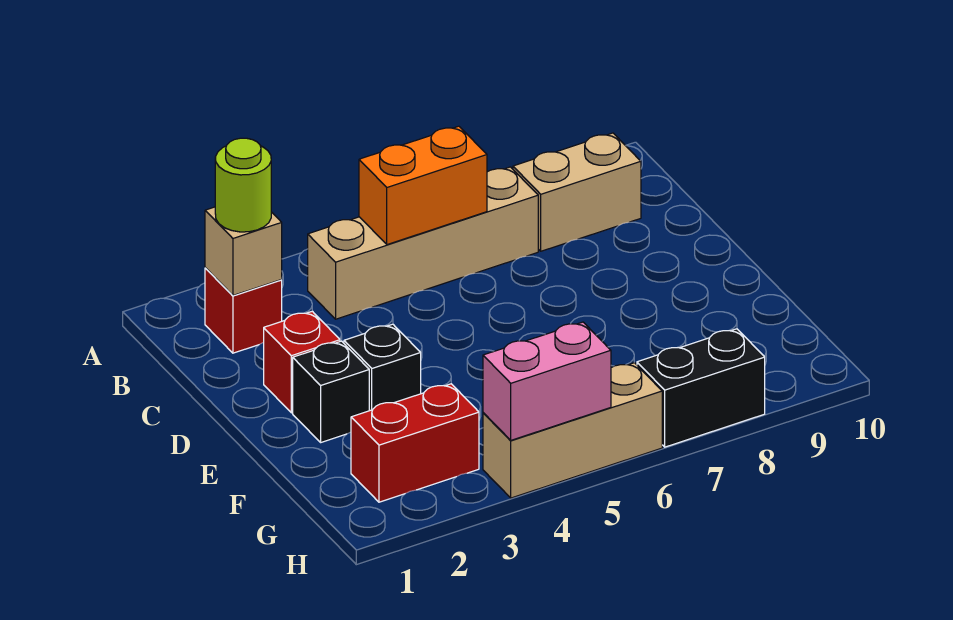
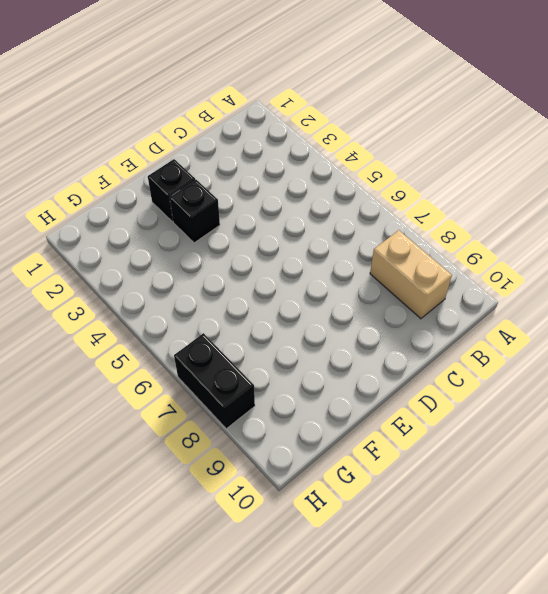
none -> red brick B2 level 1
none -> tan brick B4:B7 level 1
none -> red brick D2 level 1

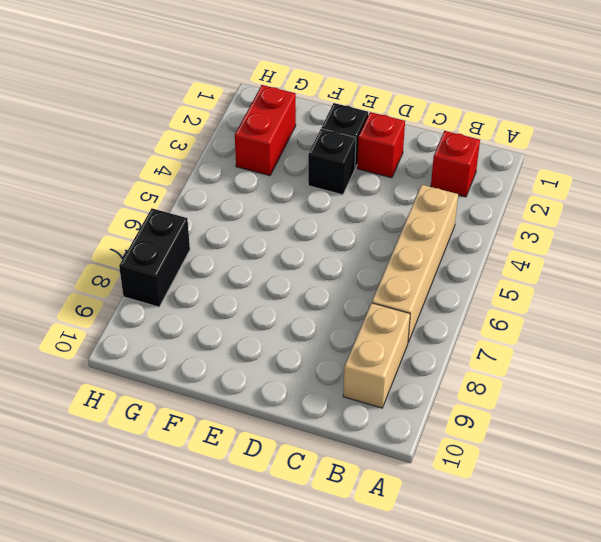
none -> tan brick H4:H6 level 1
none -> tan brick B2 level 2
none -> orange brick B5:B6 level 2

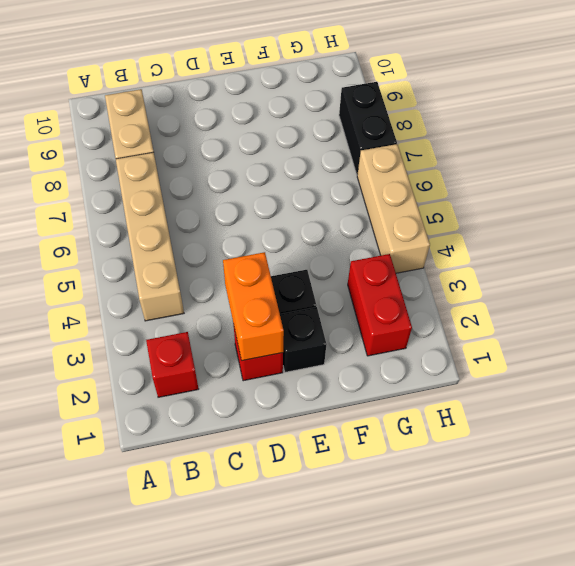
orange brick D2:D3 level 2 -> orange brick B5:B6 level 2
none -> tan brick B2 level 2
none -> pink brick H4:H5 level 2
none -> lime round brick B2 level 3

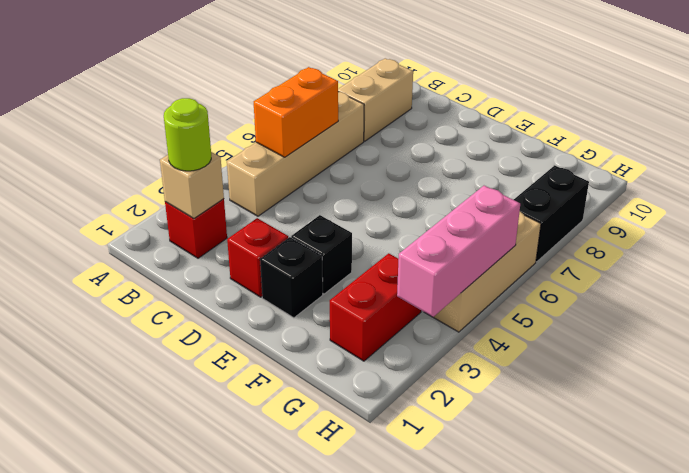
pink brick H3:H5 level 2 -> pink brick H4:H5 level 2

